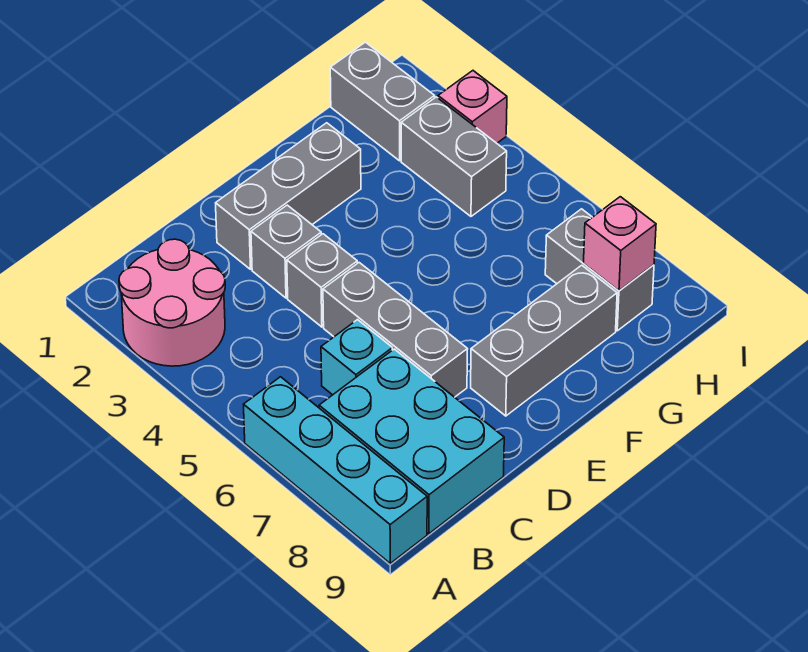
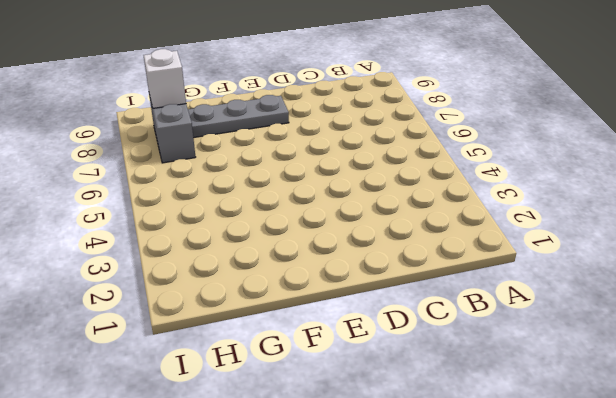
grey plate E8:G8 level 1 -> grey brick E8:G8 level 1
white brick H8 level 2 -> pink brick H8 level 2
none -> pink round brick A2:B3 level 1
none -> cyan brick A6:A9 level 1
none -> cyan brick B7:C9 level 1

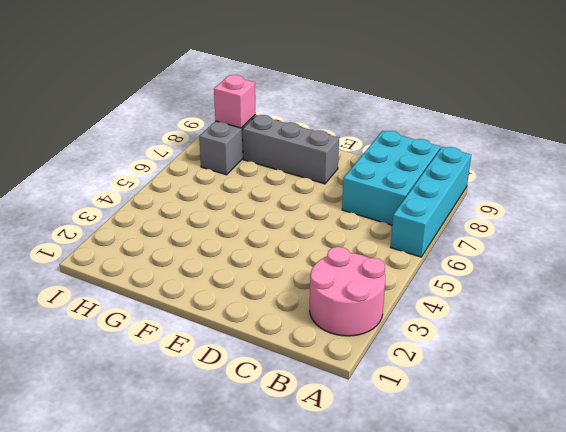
none -> cyan brick C6 level 1
none -> grey brick D2:F2 level 1
none -> grey brick D3 level 1

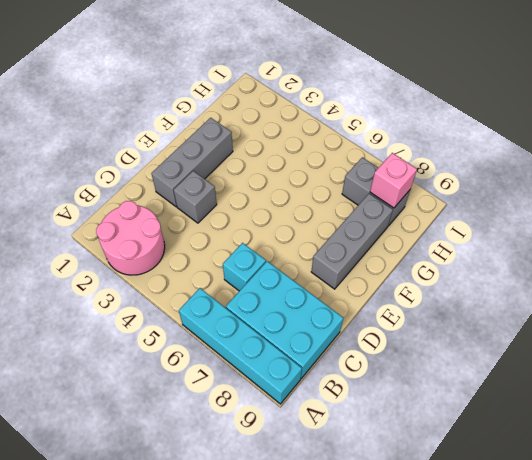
none -> grey brick D4 level 1
none -> grey brick D5:D7 level 1
none -> grey brick H1:H2 level 1

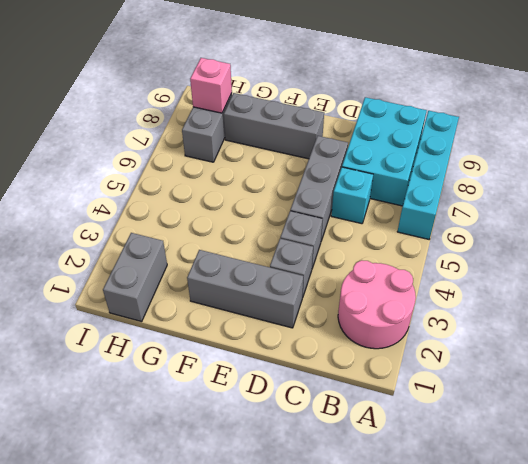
none -> grey brick H3:H4 level 1
none -> pink brick I3 level 1

